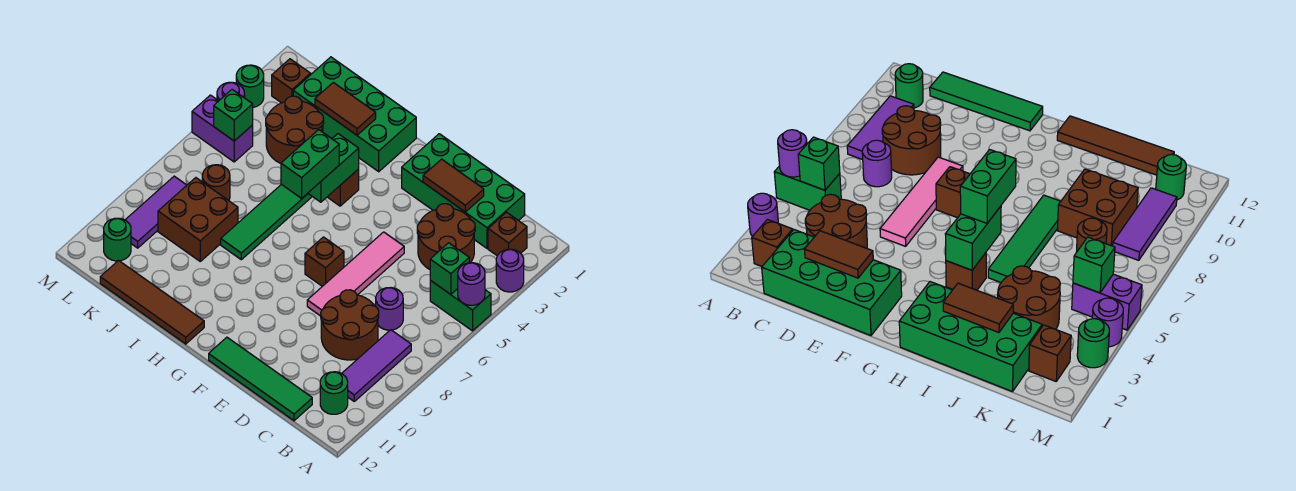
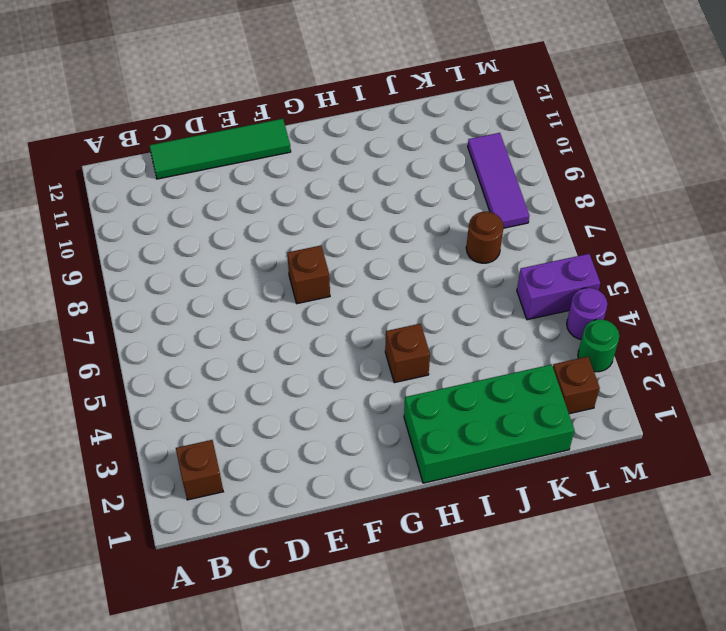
none -> purple round brick A3 level 1
none -> green brick A5:B5 level 1
none -> purple tile B8:B10 level 1
none -> green round brick B11 level 1

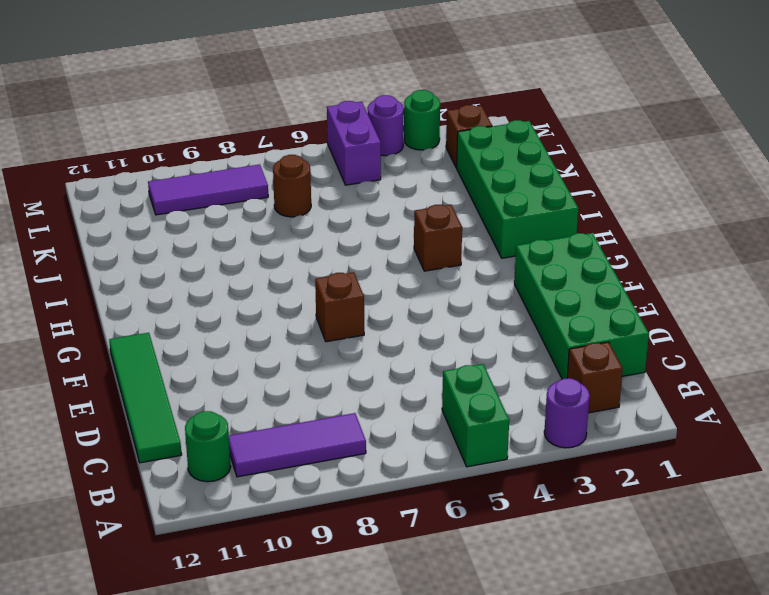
none -> brown round brick C3:D4 level 1
none -> purple round brick C7 level 1
none -> brown round brick C8:D9 level 1
none -> pink tile E5:E8 level 1

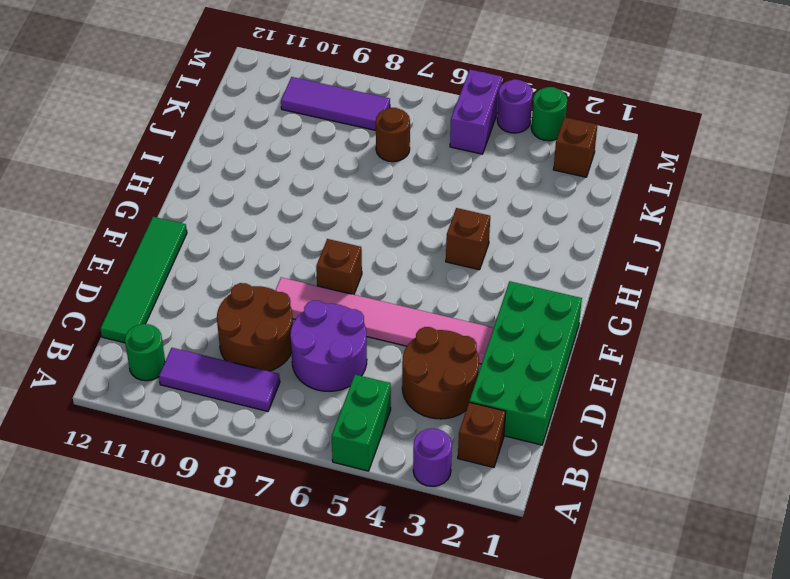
purple round brick C6:D7 level 1 -> purple round brick C7 level 1
pink tile E3:E8 level 1 -> pink tile E5:E8 level 1
none -> green brick H1:K2 level 1
none -> brown tile H12:K12 level 1
none -> green tile I5:I8 level 1
none -> brown round brick J3:K4 level 1

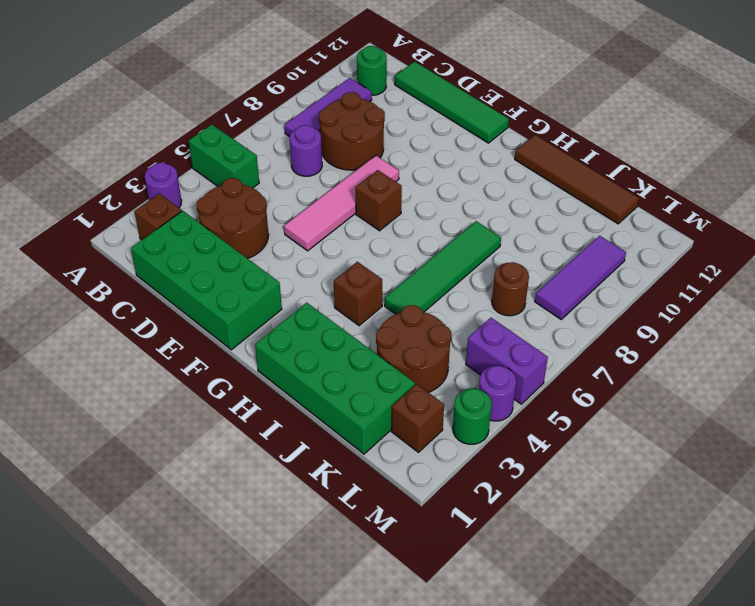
none -> brown brick J8:K9 level 1
none -> green round brick L11 level 1
none -> purple round brick A5 level 2
none -> green brick B5 level 2

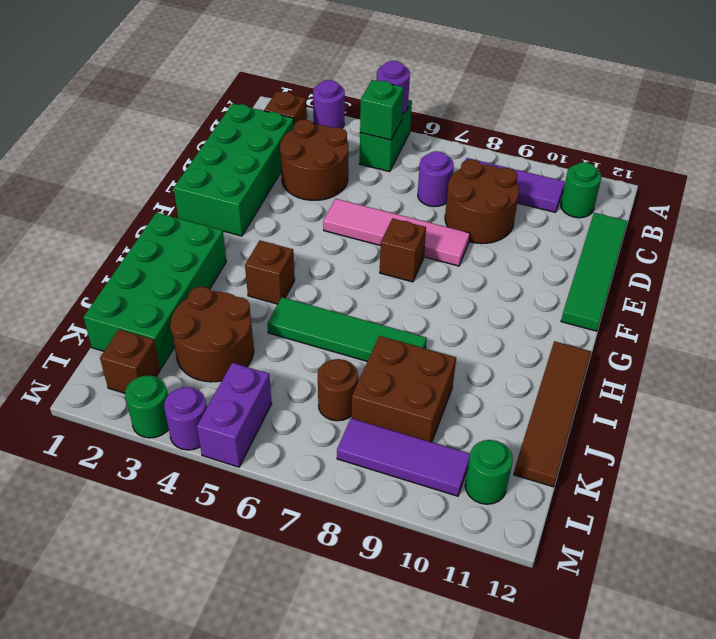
none -> brown tile D2:E2 level 2
none -> green brick H4:H5 level 2
none -> brown tile I2:J2 level 2
none -> green brick L5 level 2

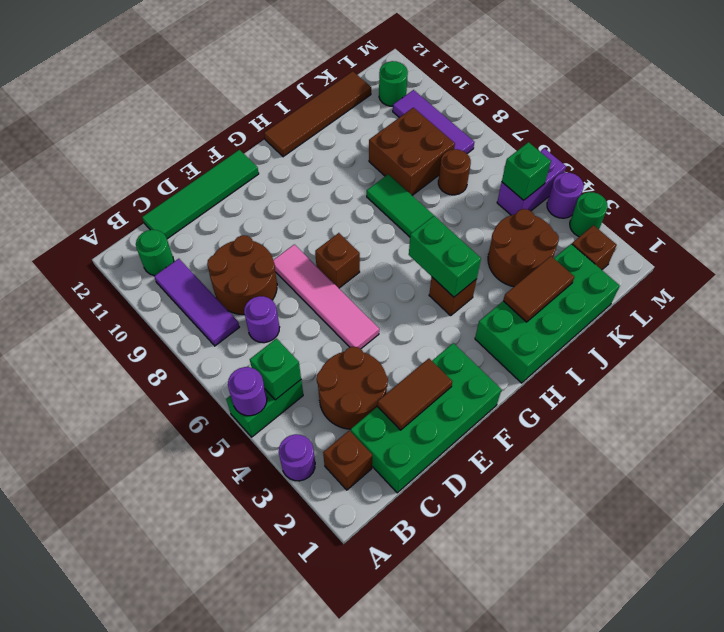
none -> green brick H5:H6 level 3

